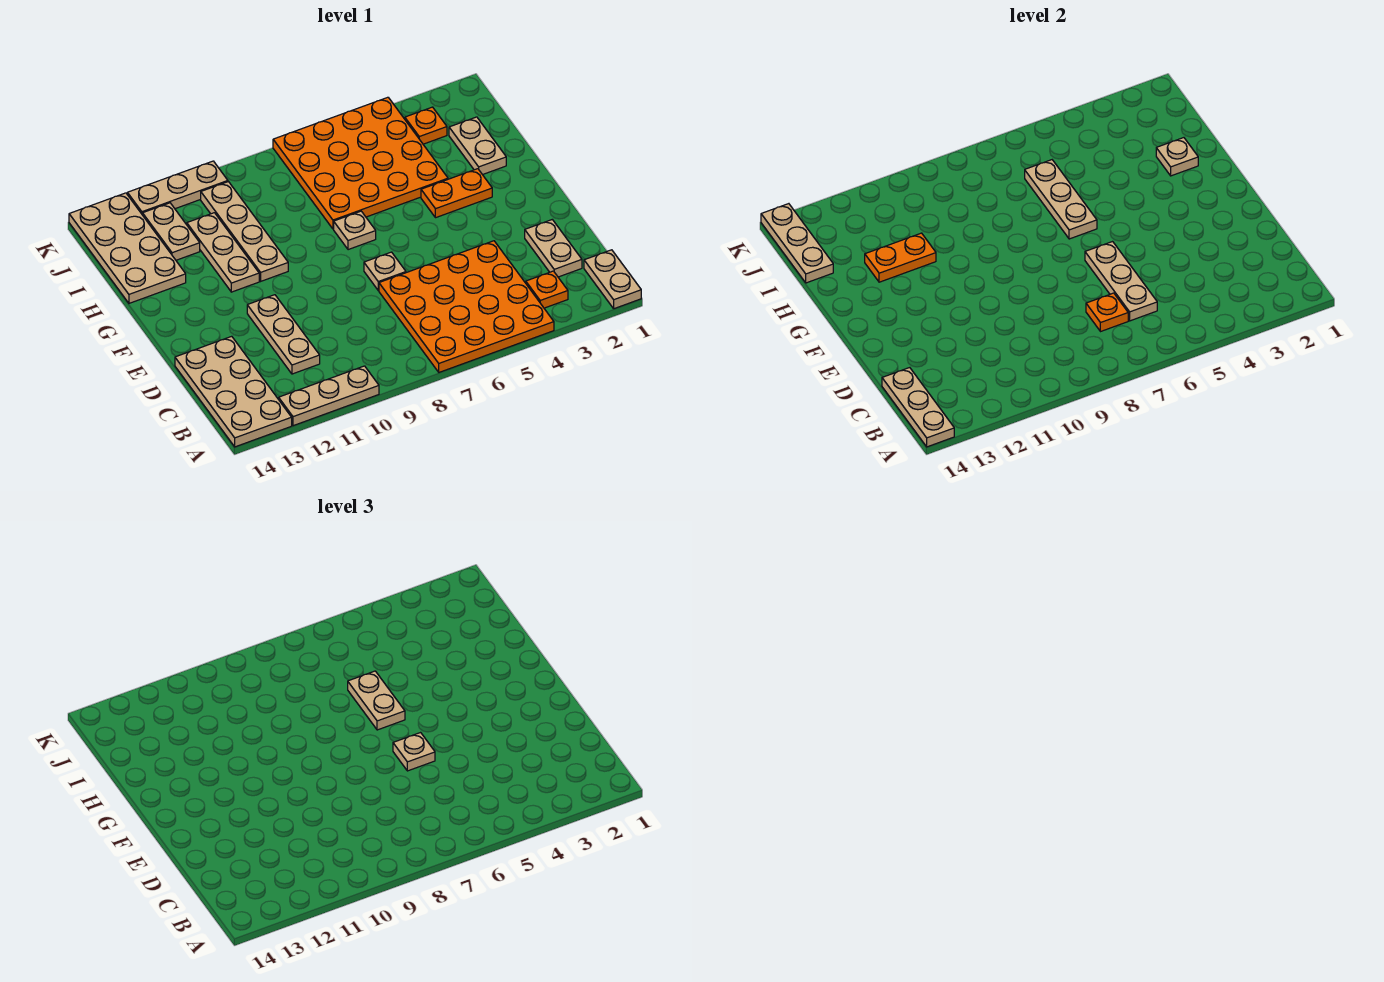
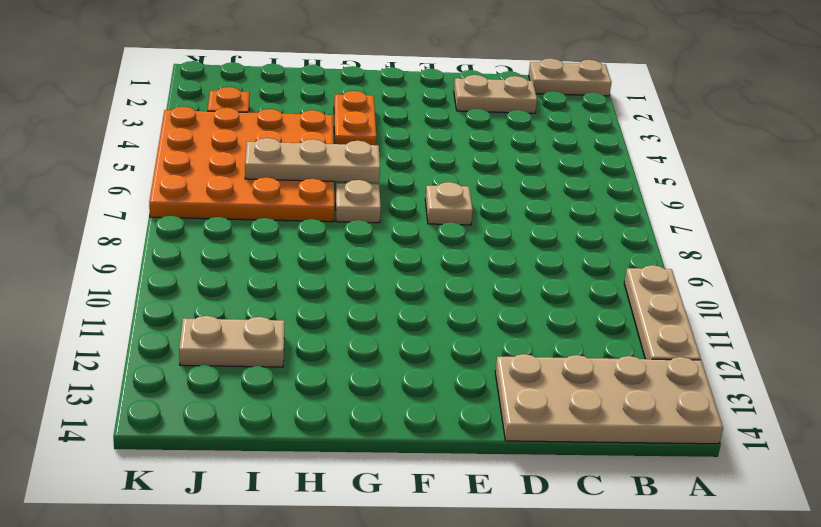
none -> orange plate A4:D7 level 1
none -> orange plate B3 level 1
none -> tan plate C11:E11 level 1

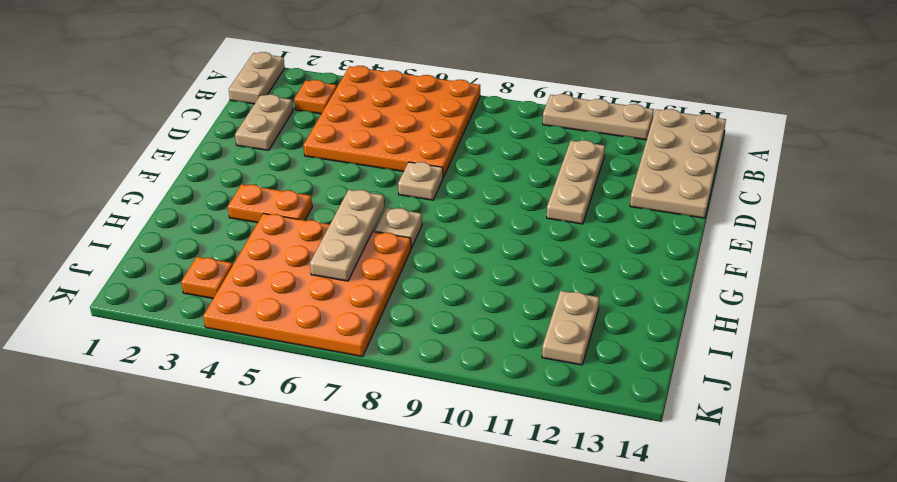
none -> tan plate G10:J10 level 1
none -> tan plate G11:I11 level 1
none -> tan plate H2:I2 level 1

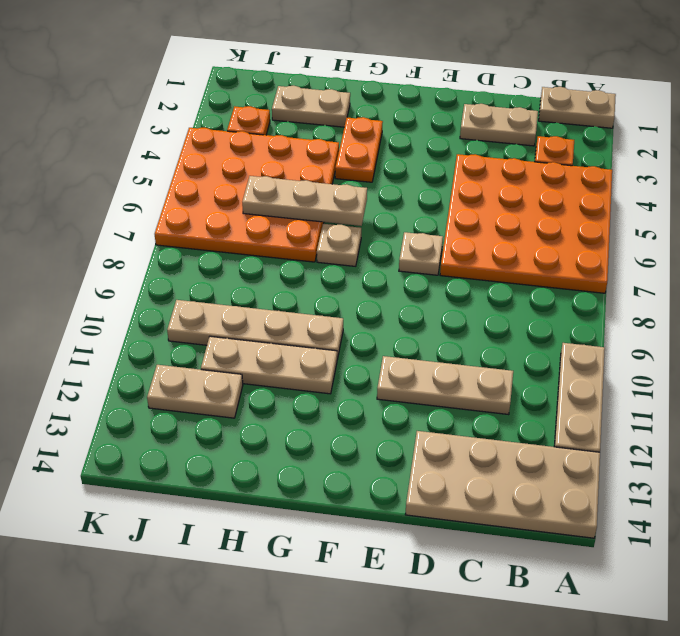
none -> tan plate H13:K14 level 1
none -> tan plate K10:K12 level 1
none -> tan plate A14:C14 level 2

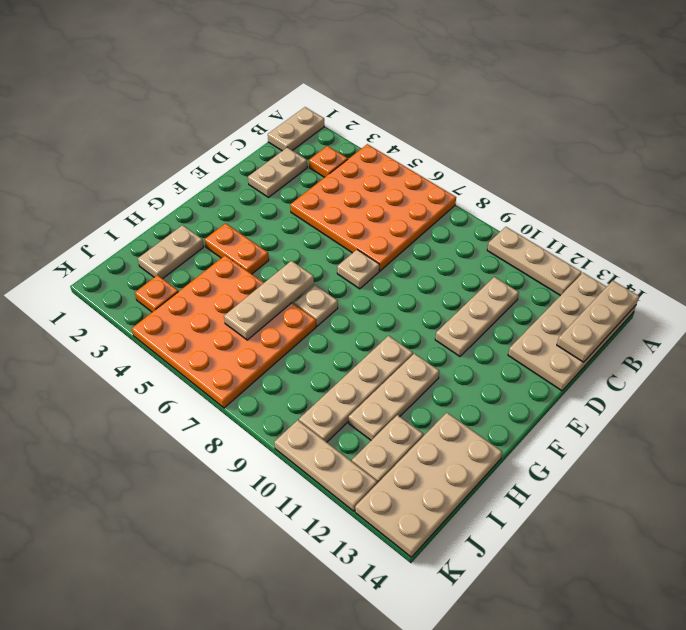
none -> tan plate C6:E6 level 2
none -> orange plate C7 level 2
none -> tan plate H2 level 2

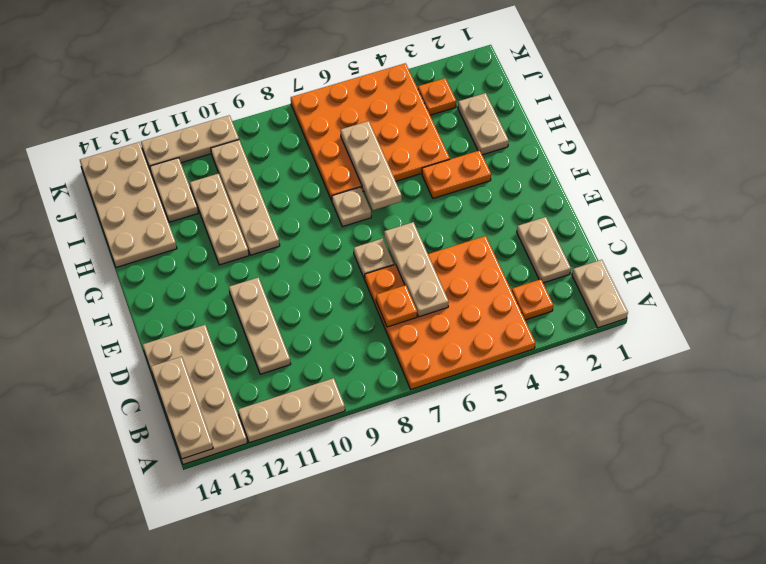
none -> tan plate H2 level 2
none -> orange plate H11:H12 level 2
none -> tan plate I14:K14 level 2

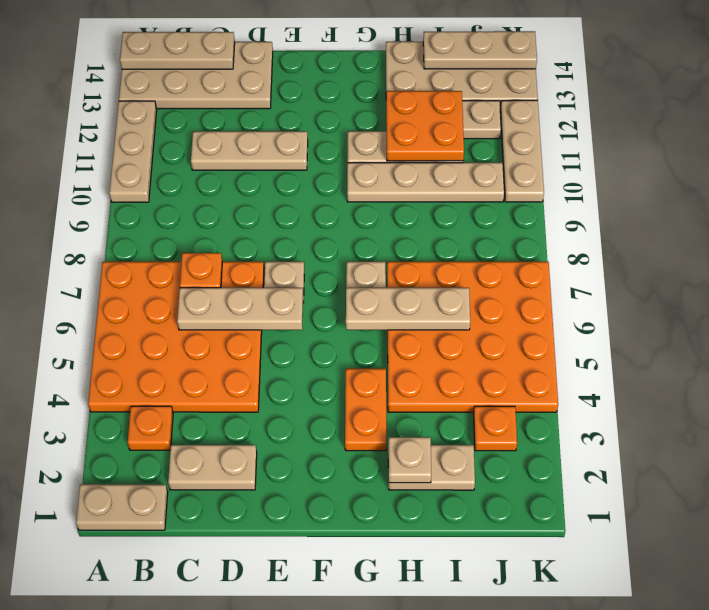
orange plate H11:I12 level 2 -> orange plate H11:H12 level 2
none -> tan plate E6 level 3
none -> tan plate G6:H6 level 3

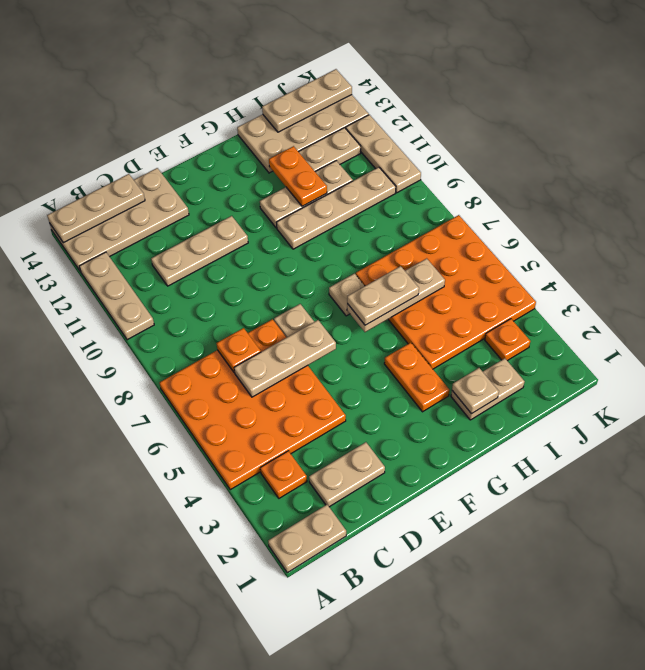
none -> tan plate E6 level 3

